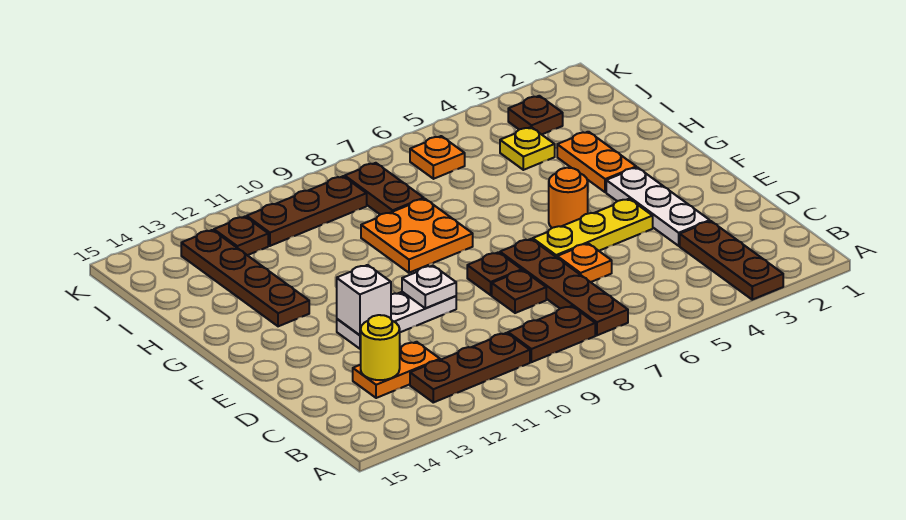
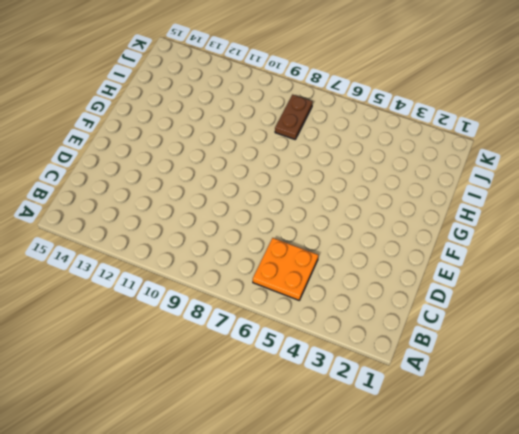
orange plate B5:C6 level 1 -> orange plate G8:H9 level 1
none -> brown plate A3:C3 level 1
none -> brown plate B7:E7 level 1
none -> brown plate B8:B9 level 1

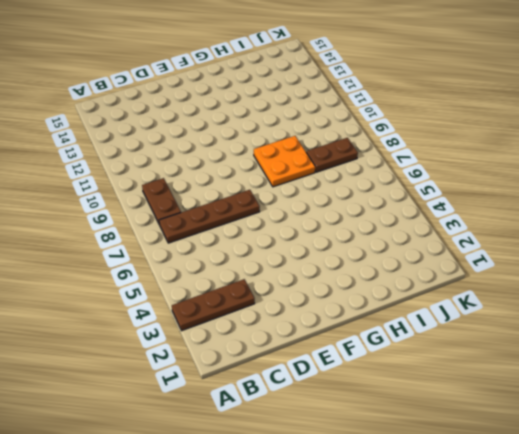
none -> brown plate B10:B12 level 1
none -> orange plate C12:C13 level 1
none -> white plate D3:F3 level 1

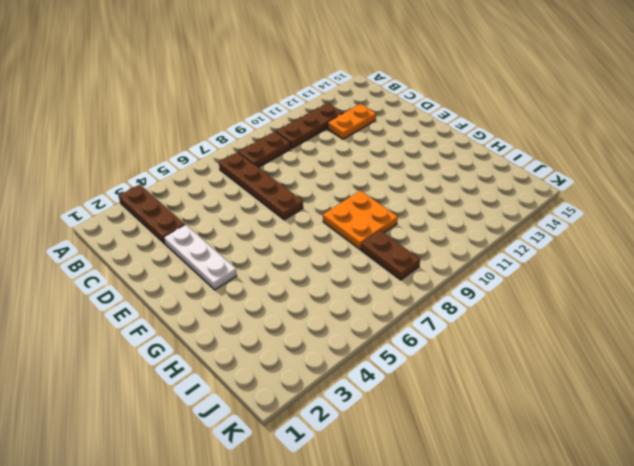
none -> orange plate D6 level 1
none -> brown plate D8 level 1
none -> yellow plate E4:E6 level 1

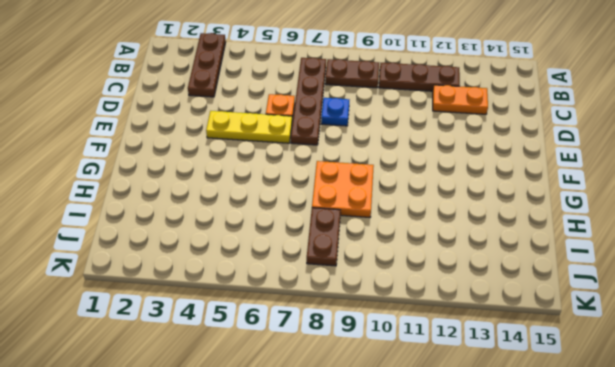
blue plate D8 level 1 -> brown plate D8 level 1
none -> white plate D3:F3 level 1
none -> brown plate E8 level 1
none -> white plate E10:E12 level 1

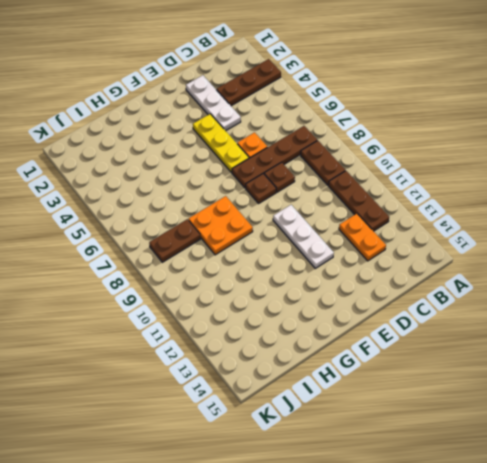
white plate D2:D4 level 1 -> white plate D3:F3 level 1
none -> orange round brick F5 level 1
none -> orange plate G3:H3 level 1
none -> brown plate G13:J13 level 1

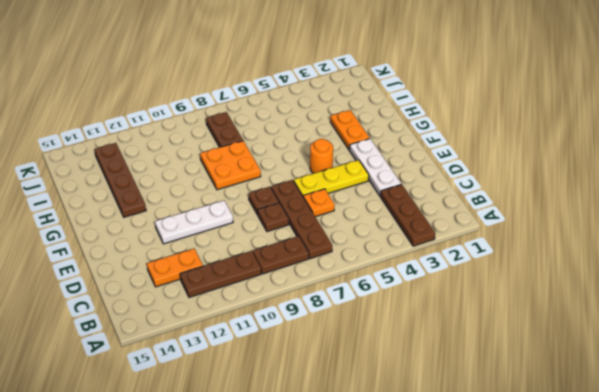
none -> yellow plate I4 level 1
none -> brown plate J3 level 1
none -> orange plate J6 level 1

